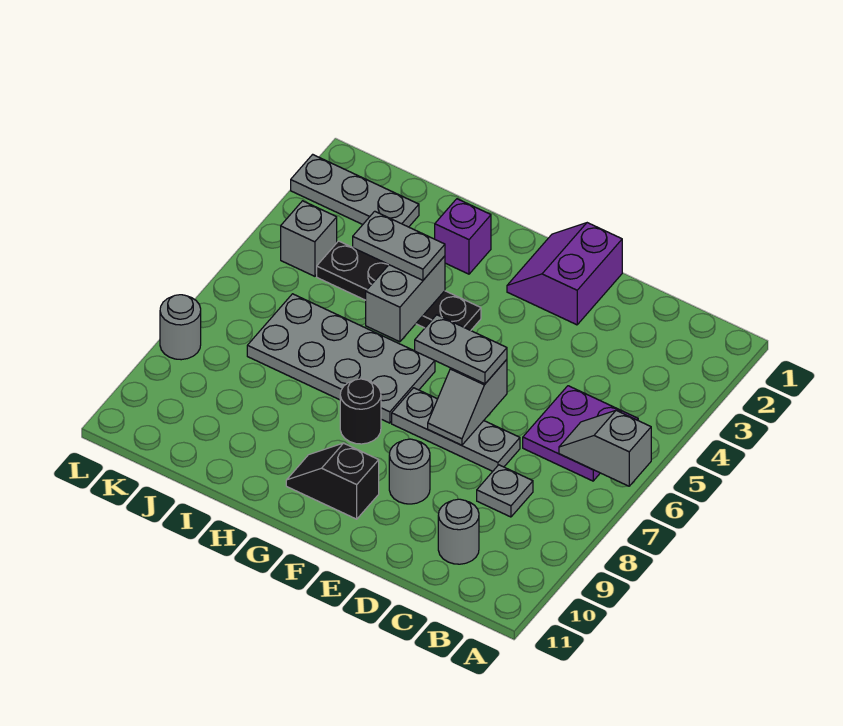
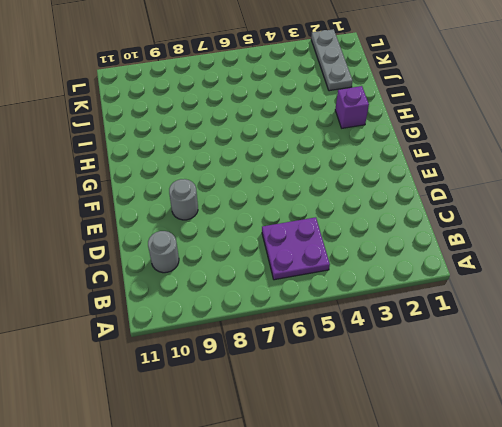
none -> grey plate C8 level 1
none -> grey plate D7:F7 level 1
none -> purple slope E1:F2 level 1 top E

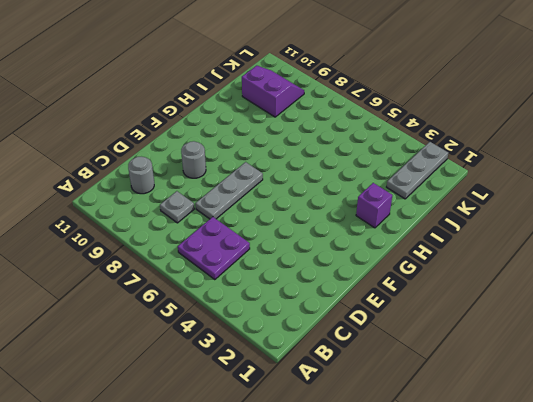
purple slope J9:K10 level 1 top J -> purple slope E1:F2 level 1 top E
none -> black slope F10:G10 level 1 top F
none -> black plate G4:J4 level 1
none -> grey plate G6:J7 level 1

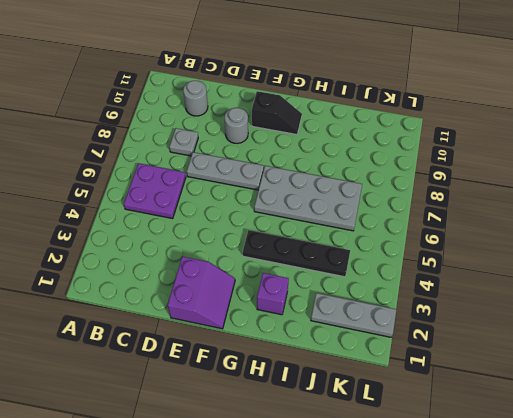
none -> black round brick G8 level 1
none -> grey brick K4 level 1
none -> grey round brick L8 level 1

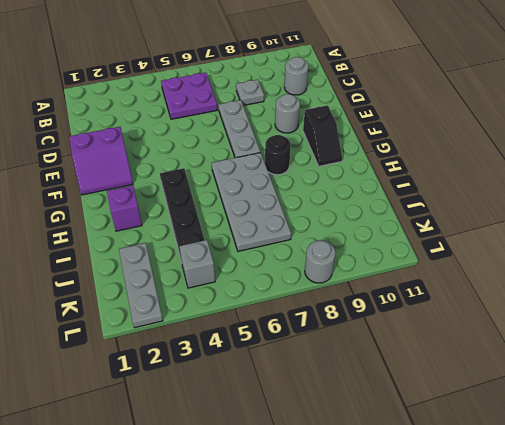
none -> grey slope A6:B6 level 2 top A
none -> grey slope E6:E7 level 2 top 6
none -> grey brick H4:H5 level 2

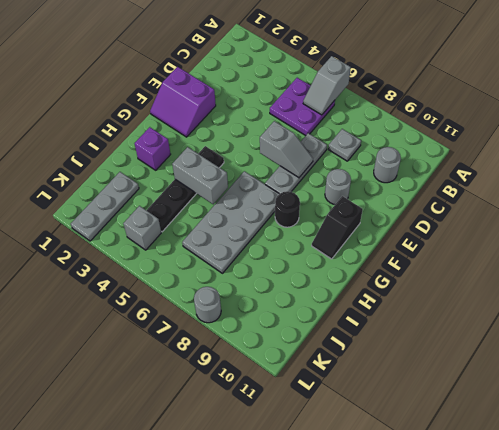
none -> grey plate E6:F6 level 3
none -> grey plate H4:I4 level 3

